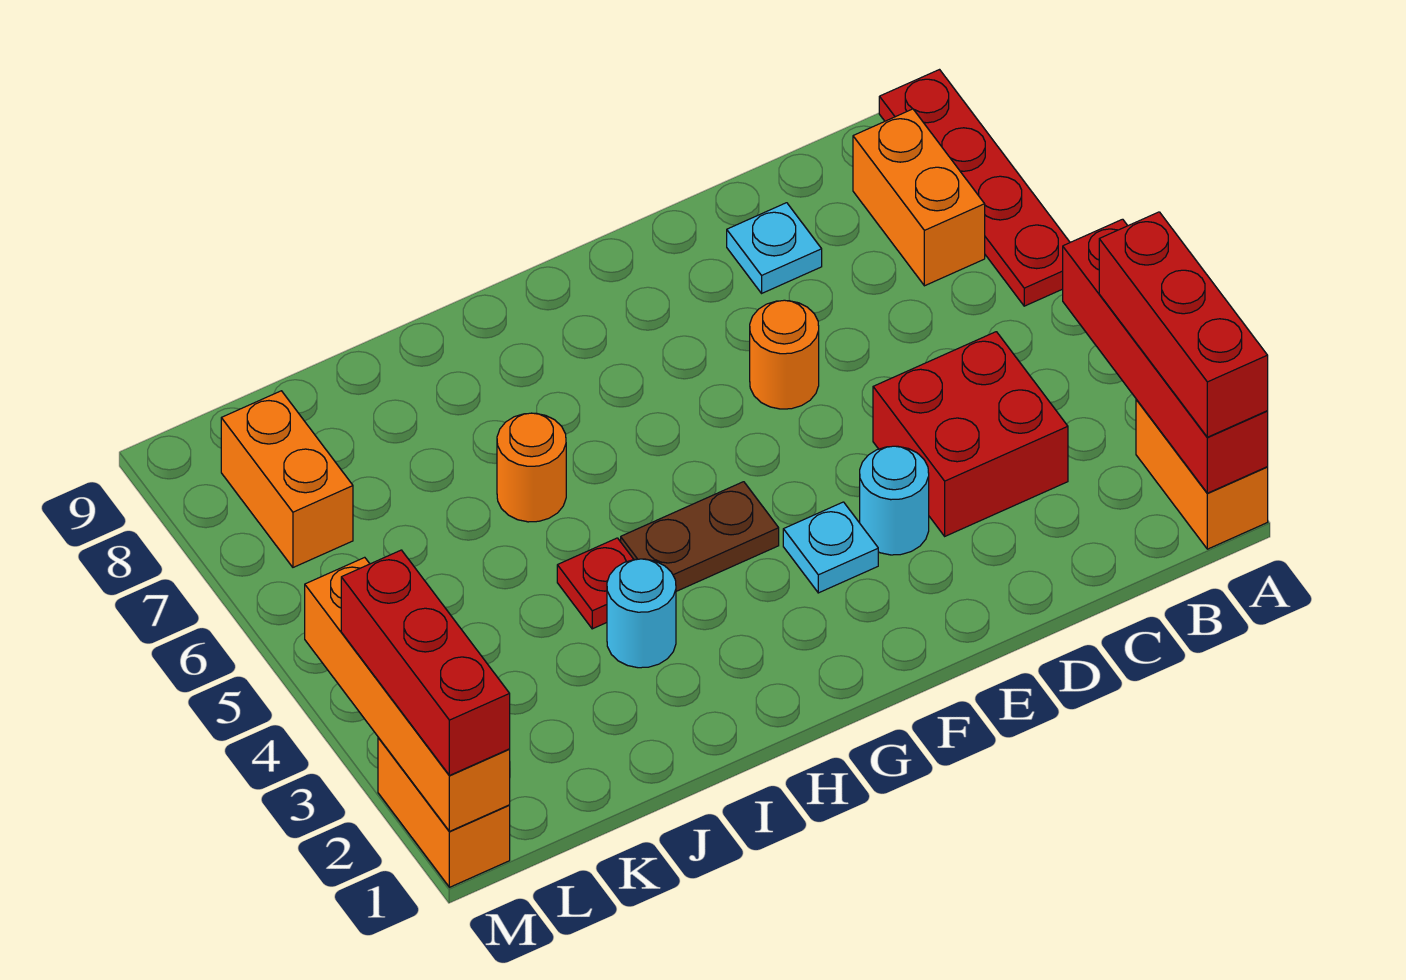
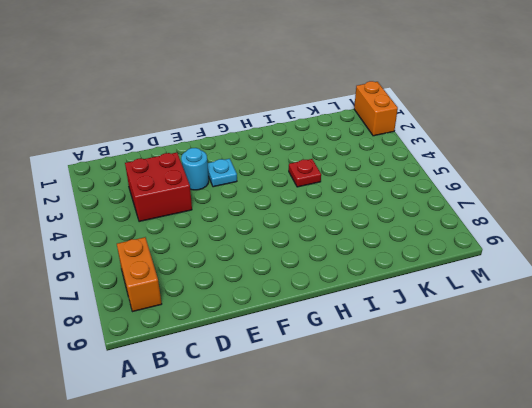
none -> orange brick A1:A2 level 1
none -> red plate A6:A9 level 1
none -> cyan plate D8 level 1

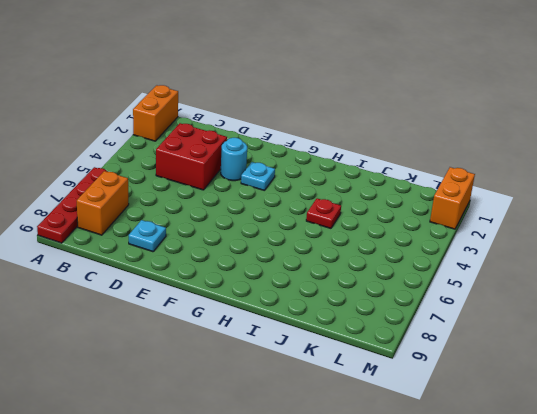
none -> orange round brick E6 level 1
none -> brown plate G4:H4 level 1
none -> cyan round brick I3 level 1

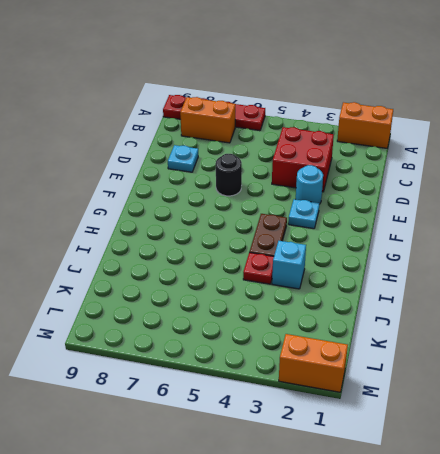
black round brick E6 level 1 -> orange round brick E6 level 1
cyan brick I3 level 1 -> cyan round brick I3 level 1
none -> orange round brick I6 level 1
none -> orange brick L7:L8 level 1
none -> red brick A1:A4 level 2

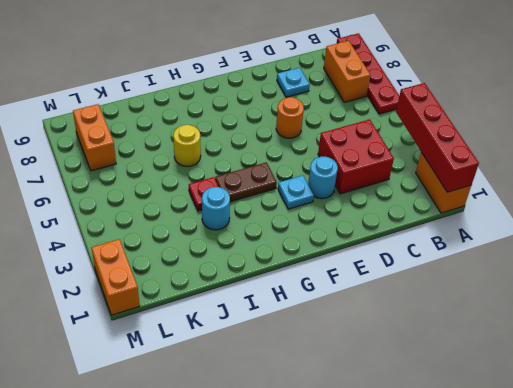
yellow round brick I6 level 1 -> orange round brick I6 level 1
none -> orange brick M1:M4 level 2
none -> red brick A1:A3 level 3
none -> red brick M1:M3 level 3

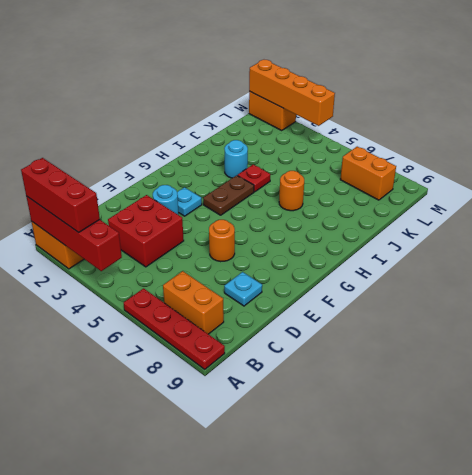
none -> red brick M1:M3 level 3

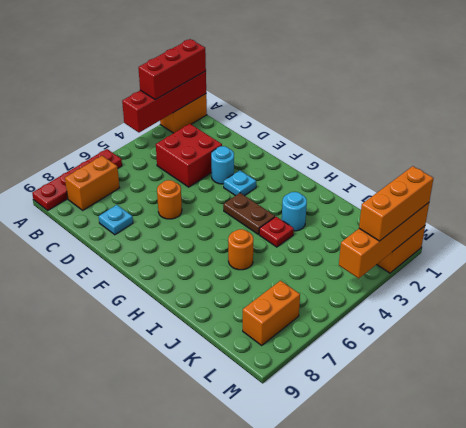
orange brick M1:M3 level 3 -> red brick M1:M3 level 3

